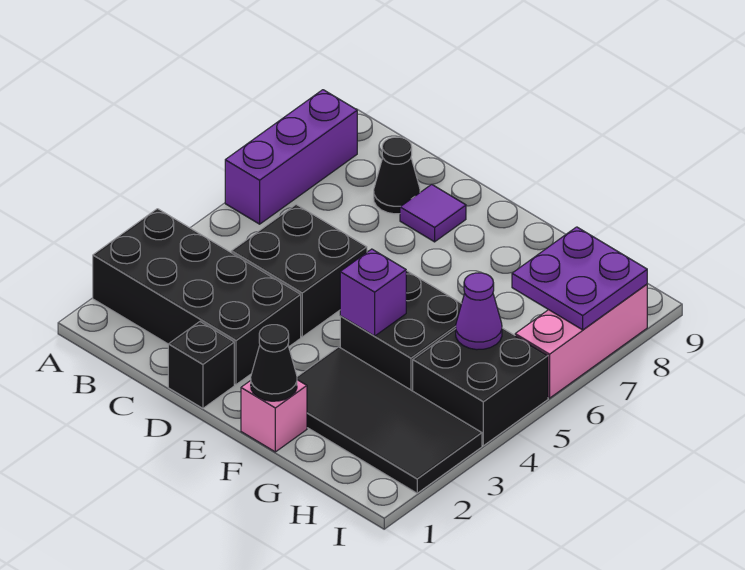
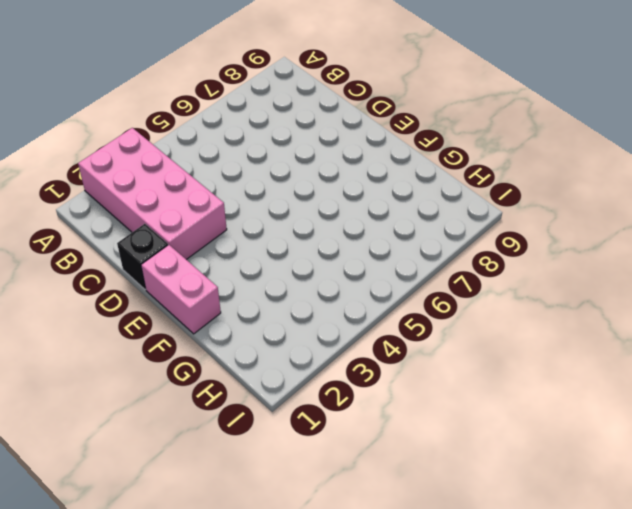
pink brick A2:D3 level 1 -> black brick A2:D3 level 1
pink brick E1:F1 level 1 -> pink brick F1 level 1
none -> purple brick A6:A8 level 1
none -> black brick C4:D5 level 1
none -> black cone C8 level 1

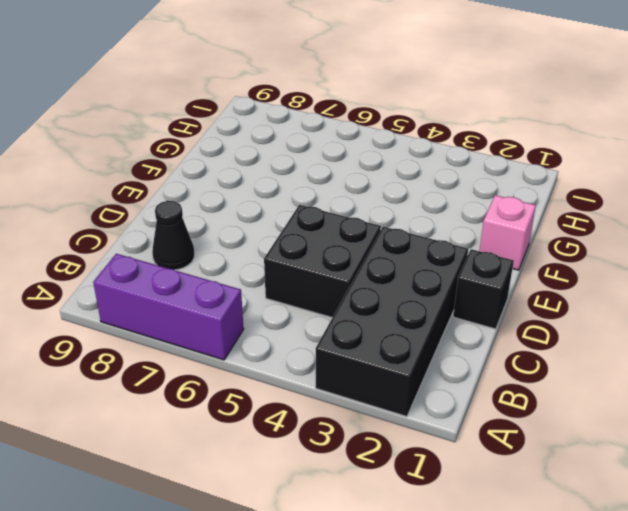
none -> purple tile D8 level 1
none -> black tile F2:I3 level 1
none -> black brick F4:G5 level 1

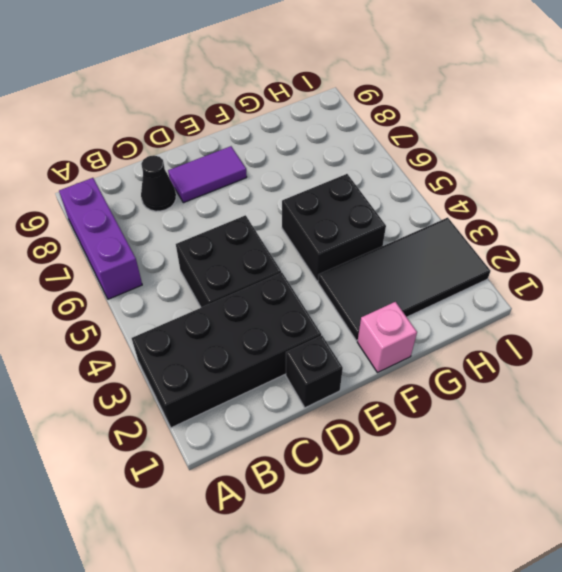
purple tile D8:E8 level 1 -> purple tile D8 level 1
none -> black brick H4:I5 level 1
none -> pink brick I6:I8 level 1
none -> black cone F1 level 2

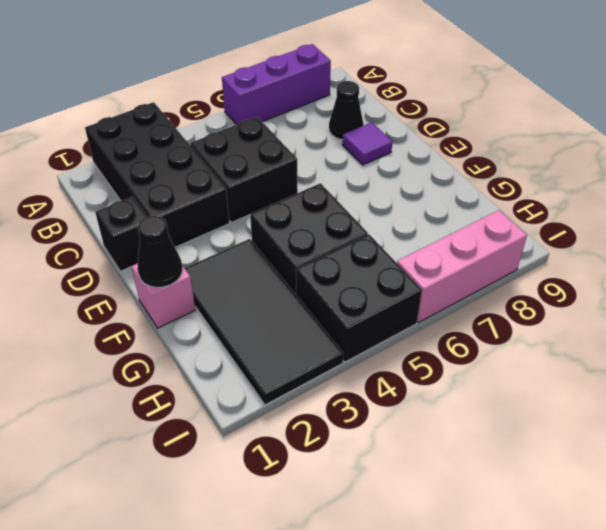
none -> purple brick F4 level 2
none -> purple cone H5 level 2
none -> purple plate H7:I8 level 2

